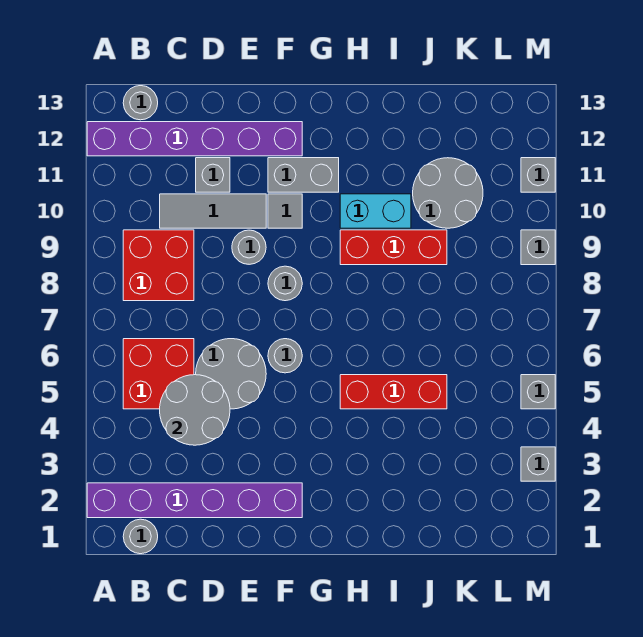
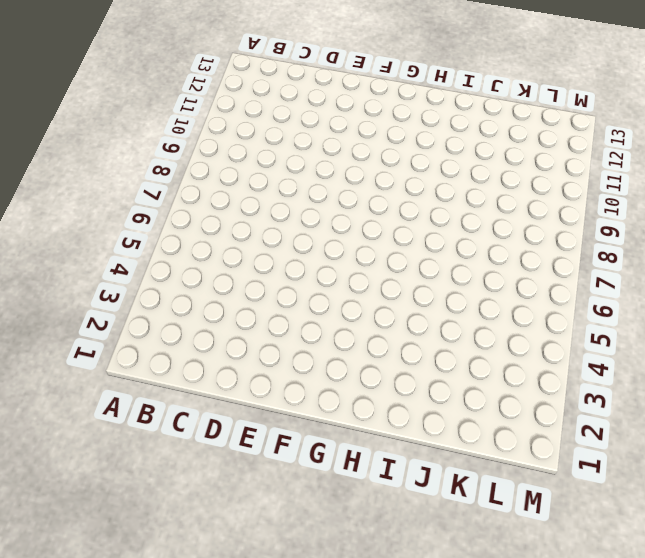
none -> purple brick A2:F2 level 1
none -> purple brick A12:F12 level 1
none -> grey round brick B1 level 1

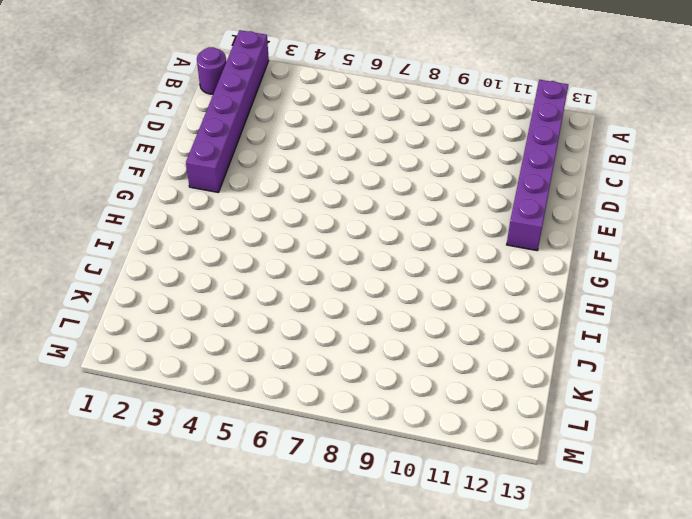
purple round brick B1 level 1 -> grey round brick B1 level 1
none -> red brick B5:C6 level 1
none -> red brick B8:C9 level 1
none -> grey round brick B13 level 1

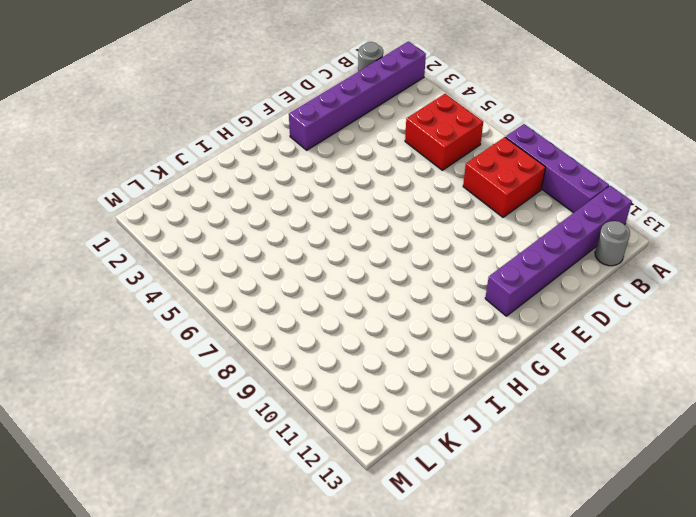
purple brick A8:A11 level 1 -> none
none -> grey tile C10:E10 level 1
none -> grey round brick D5:E6 level 1
none -> grey brick D11 level 1

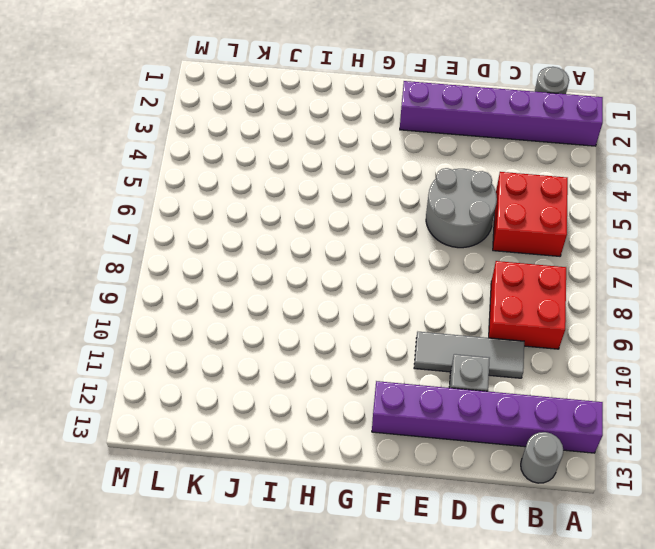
none -> grey round brick E9 level 1
none -> grey round brick F6 level 1
none -> grey round brick F8 level 1

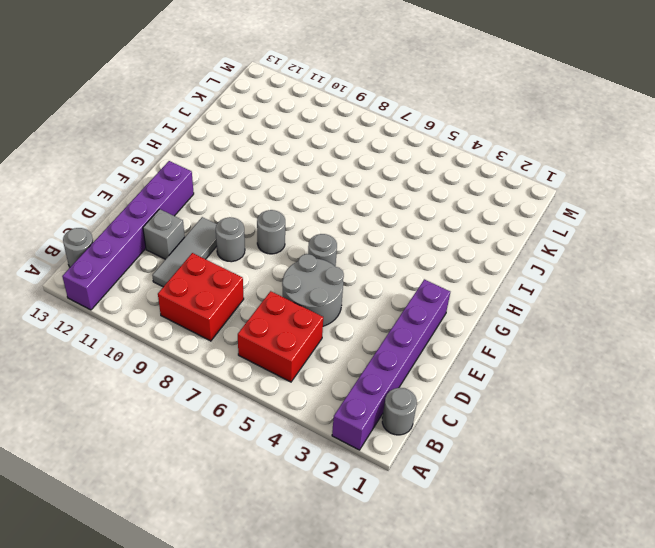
none -> grey tile F10 level 1
none -> grey brick F11:G11 level 1
none -> red brick H5:J5 level 1

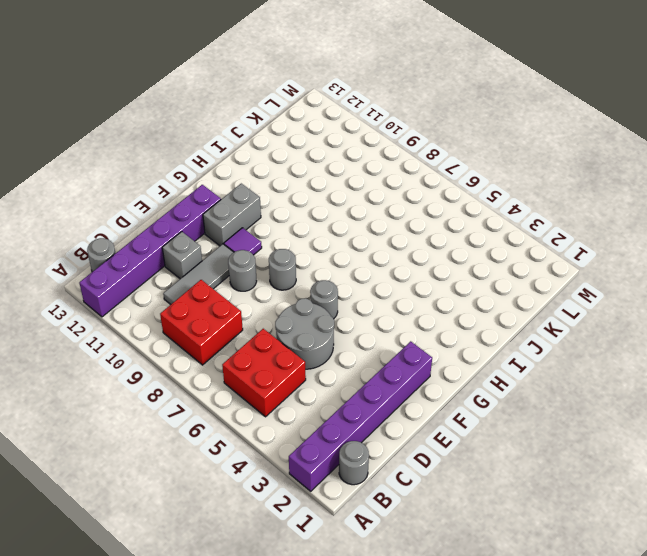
purple tile F10 level 1 -> grey tile F10 level 1
none -> red brick H5:J5 level 1
none -> red brick H9:J9 level 1
none -> cyan brick H10:I10 level 1

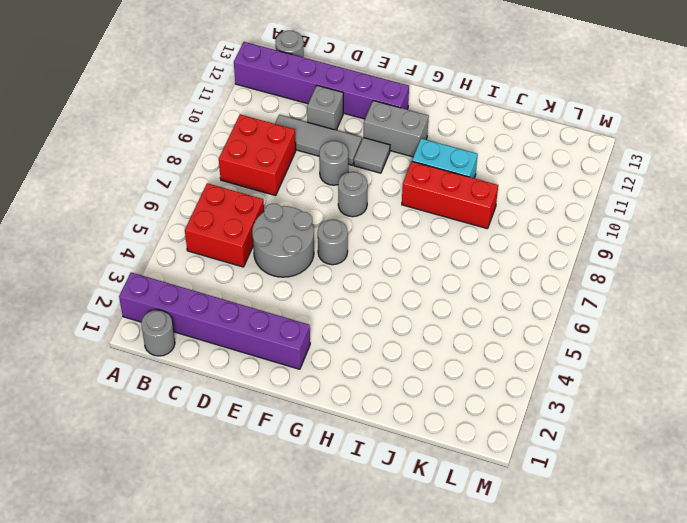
none -> red brick H5:J5 level 1
none -> grey round brick J10:K11 level 1
none -> grey brick M3 level 1

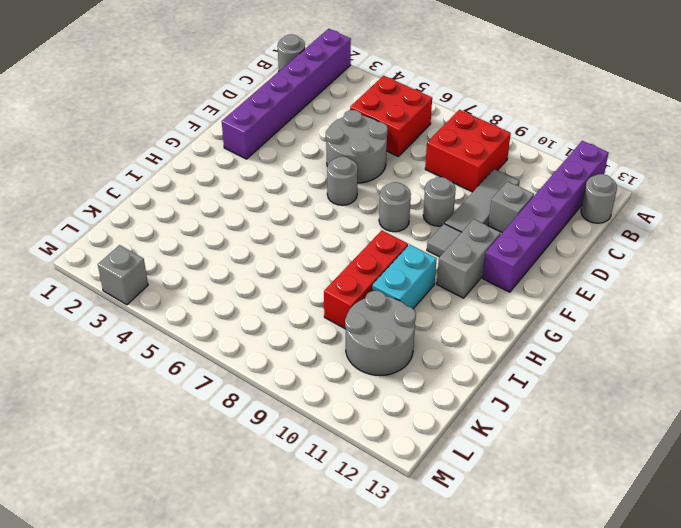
none -> red brick H5:J5 level 1
none -> grey brick M5 level 1
none -> grey brick M9 level 1

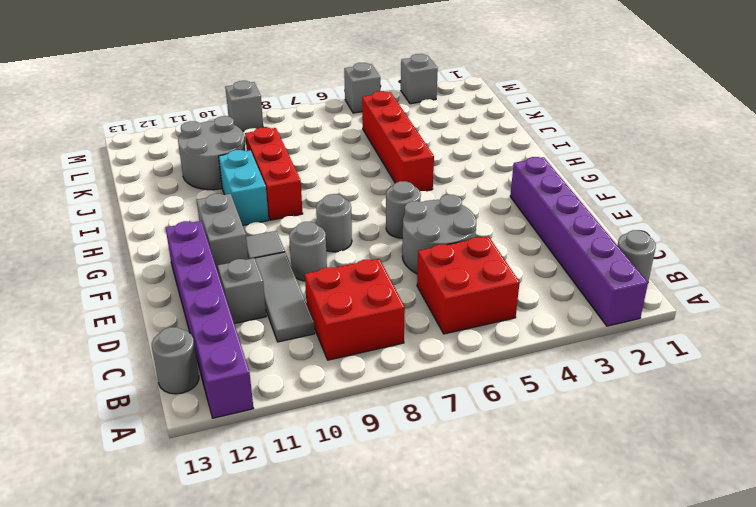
red brick H5:K5 level 1 -> red brick H5:J5 level 1
none -> grey brick M11 level 1
none -> grey round brick C4:D5 level 2

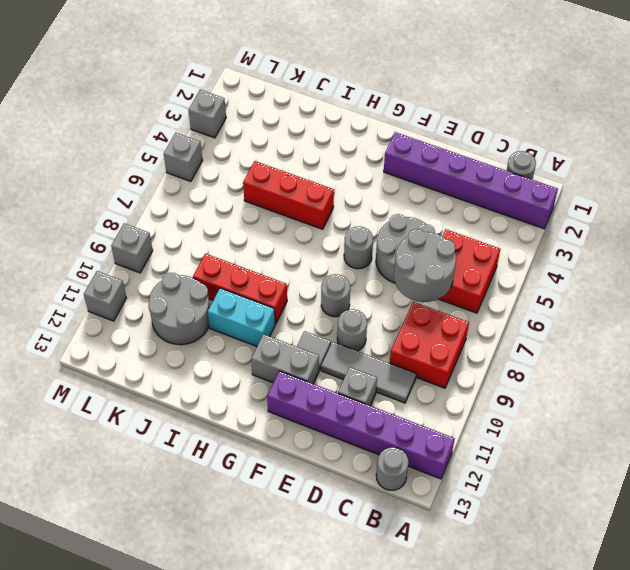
grey round brick C6:D7 level 2 -> grey round brick C4:D5 level 2

